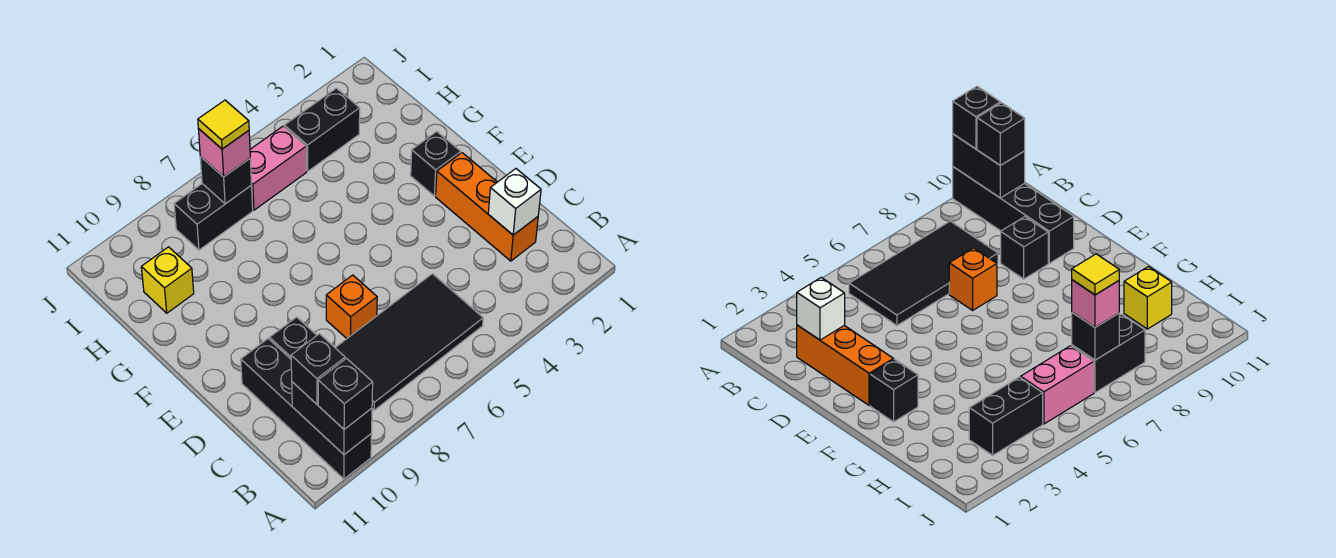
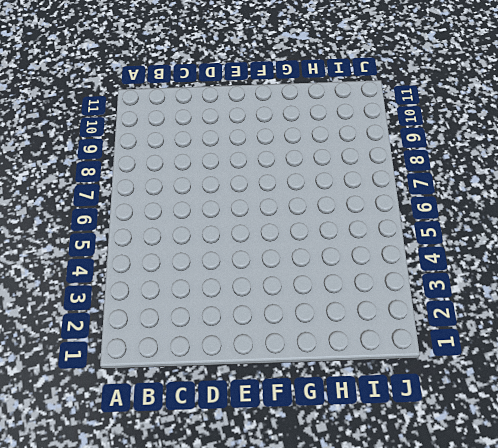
none -> black brick A10:D10 level 1
none -> black tile B5:C8 level 1
none -> orange brick C2:E2 level 1

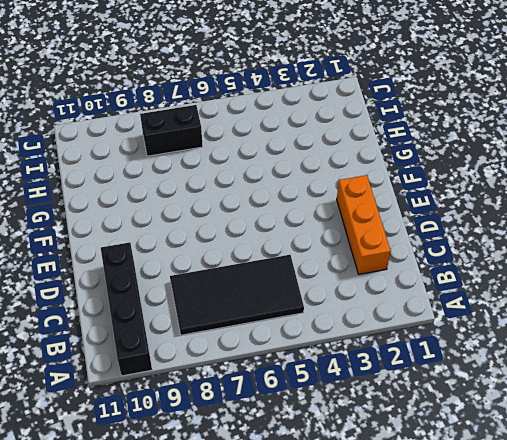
none -> orange brick D7 level 1
none -> black brick D9 level 1
none -> black brick F2 level 1

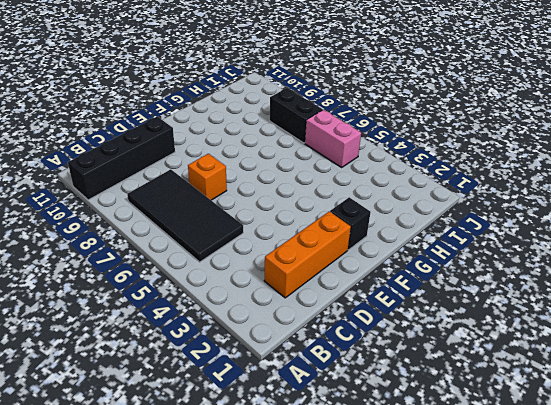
none -> black brick D9 level 1
none -> yellow brick H10 level 1
none -> black brick I3:I4 level 1

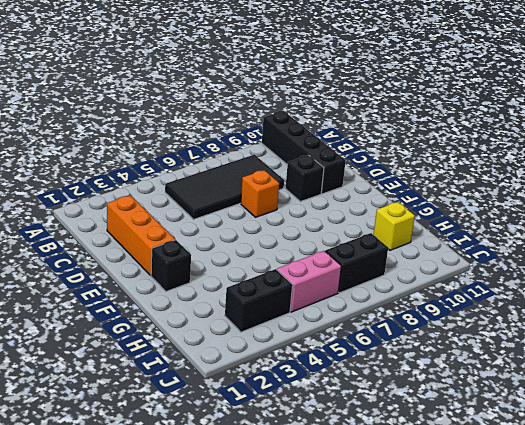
none -> black brick A10:B10 level 2
none -> white brick C2 level 2
none -> black brick I7 level 2

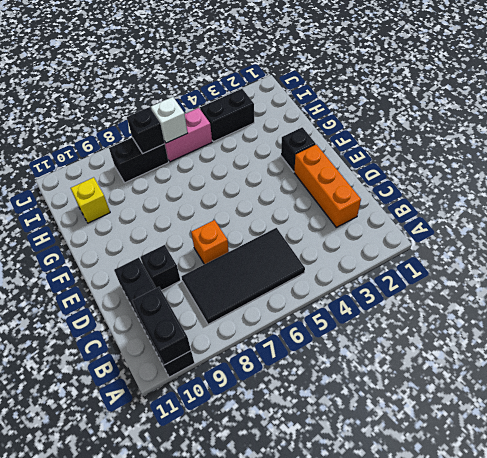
white brick I6 level 2 -> white brick C2 level 2
none -> black brick A10 level 3
none -> black brick B10 level 3
none -> pink brick I7 level 3

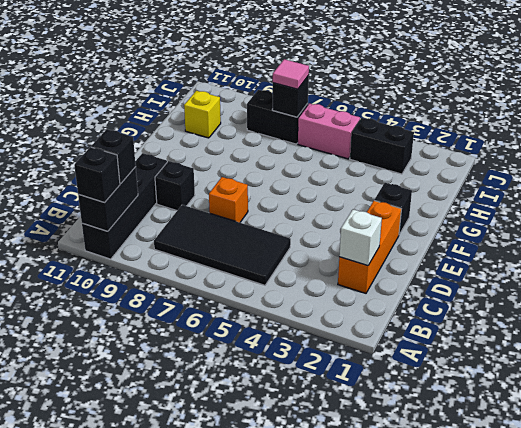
pink tile I7 level 3 -> pink brick I7 level 3
none -> yellow tile I7 level 4

